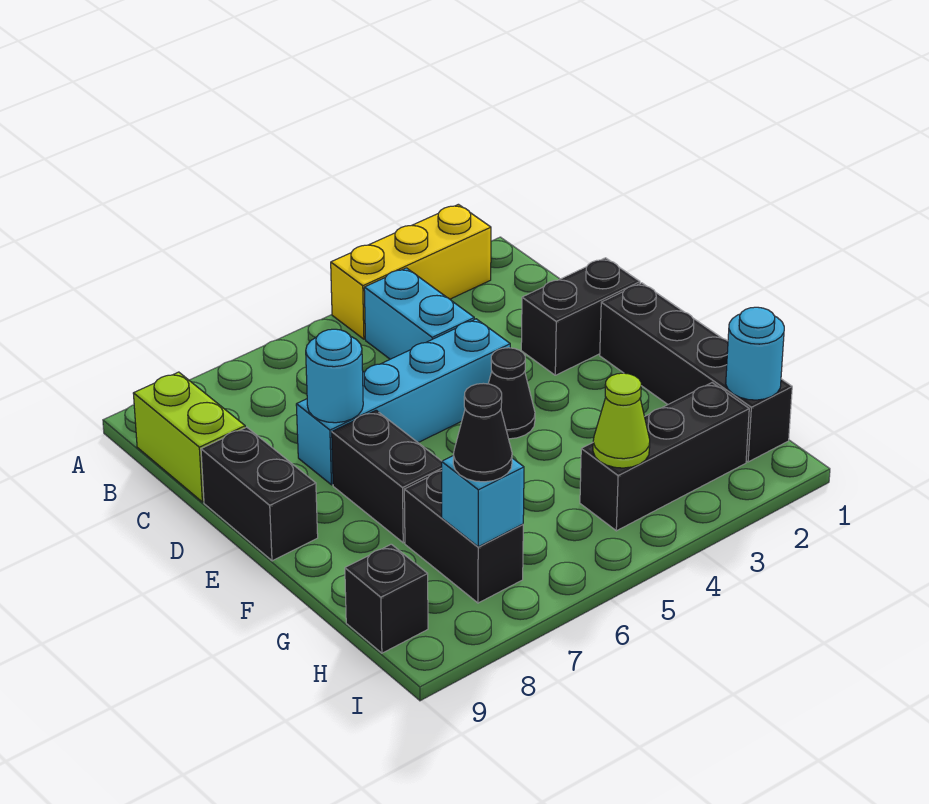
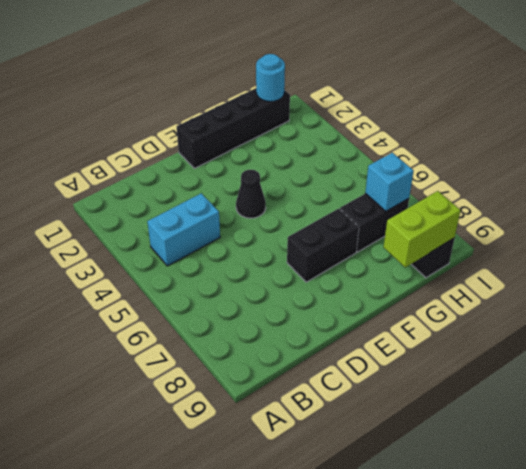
lime brick G9:H9 level 2 -> lime brick B9:C9 level 1
none -> yellow brick A2:A4 level 1
none -> black brick D1:D2 level 1
none -> cyan brick D4:D7 level 1

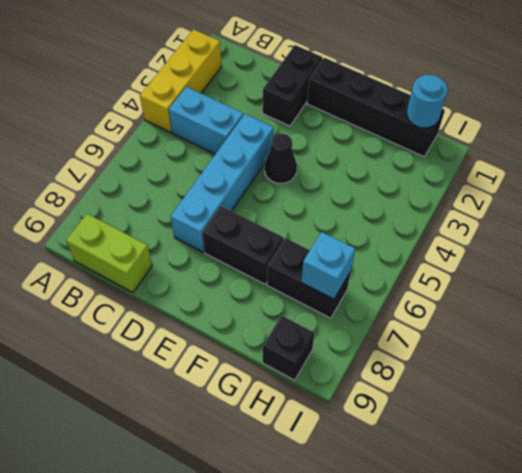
none -> black brick D9:E9 level 1
none -> black brick H2:H4 level 1
none -> cyan round brick D7 level 2

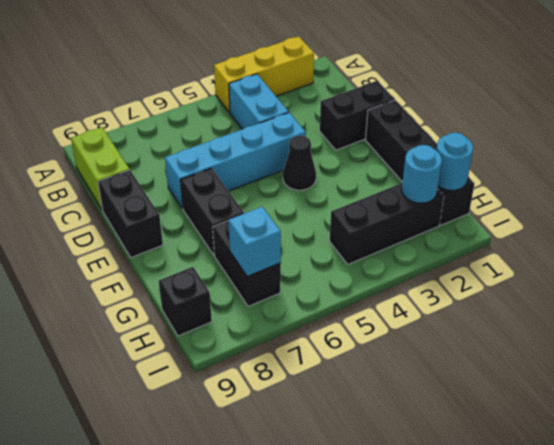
cyan round brick H2 level 2 -> cyan round brick D7 level 2
none -> lime cone H4 level 2
none -> black cone H7 level 3

